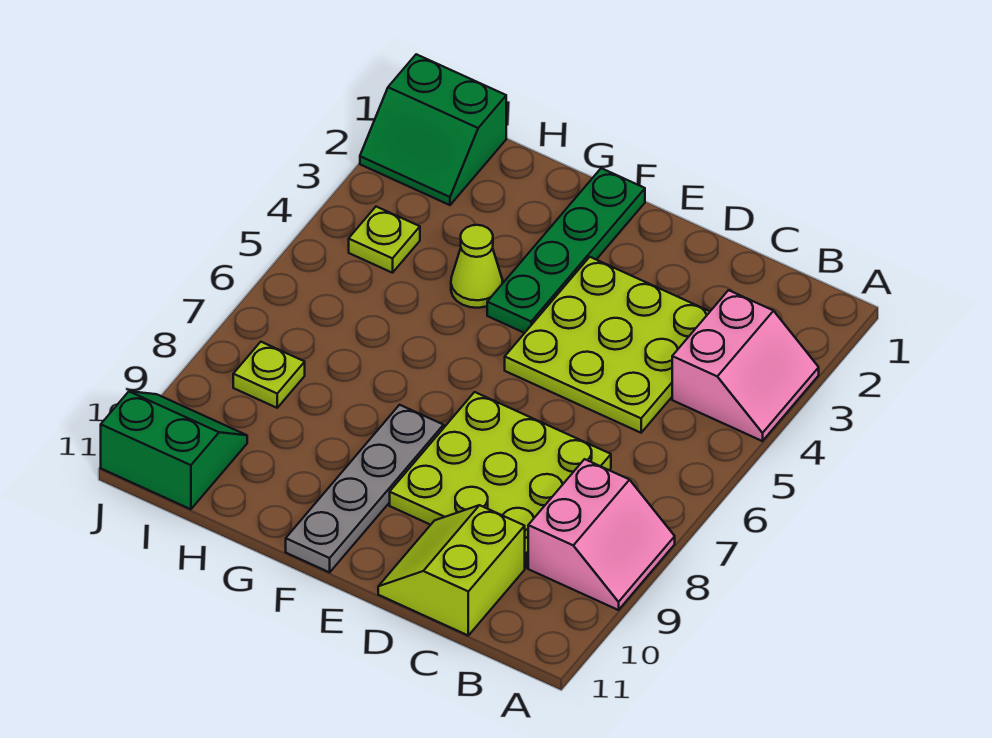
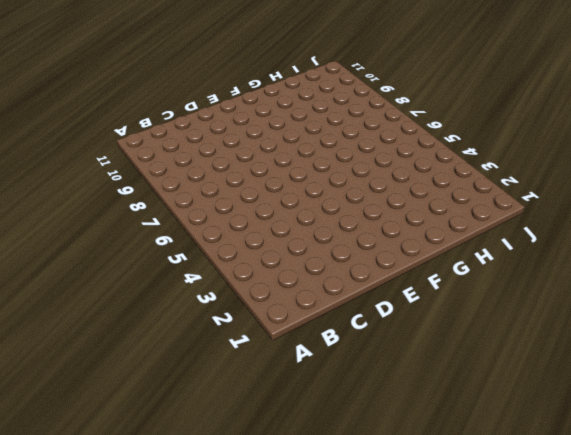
none -> pink slope A3:B4 level 1 top B
none -> pink slope A8:B9 level 1 top B
none -> lime plate C3:E5 level 1

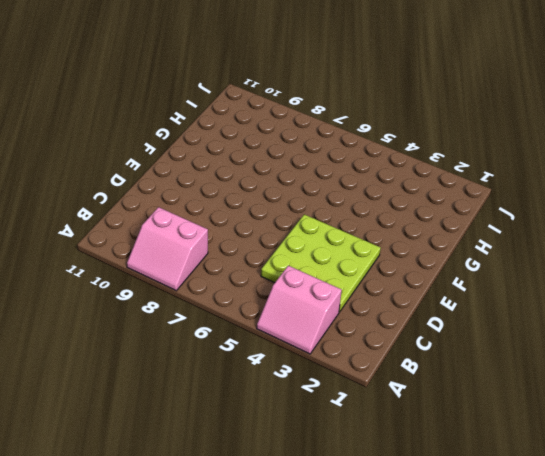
none -> lime plate C7:E9 level 1
none -> lime slope C10:D11 level 1 top C
none -> green plate F1:F4 level 1

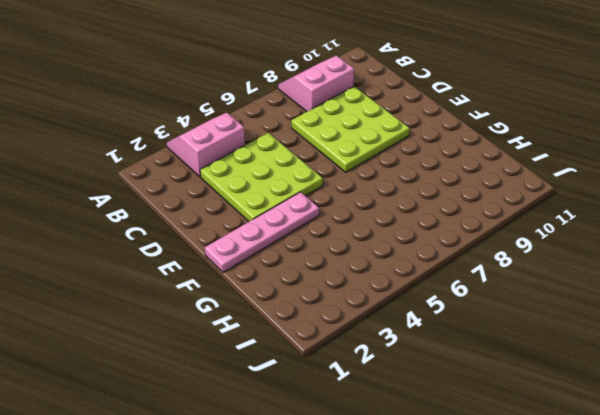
pink plate F1:F4 level 1 -> green plate F1:F4 level 1
none -> lime slope C10:D11 level 1 top C
none -> grey plate F8:F11 level 1
none -> lime cone G4 level 1

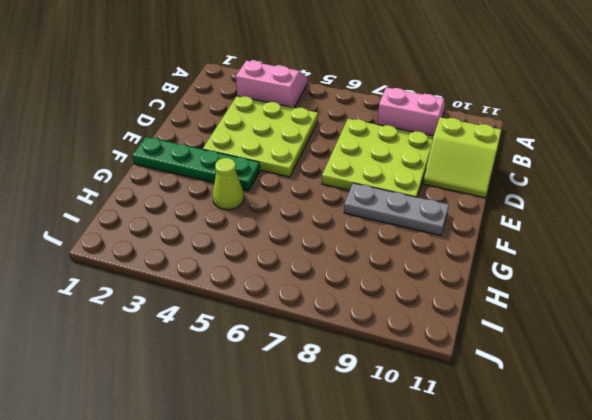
grey plate F8:F10 level 1 -> grey plate F8:F11 level 1
none -> green slope I1:J2 level 1 top 1
none -> lime plate I4 level 1
none -> lime plate I8 level 1

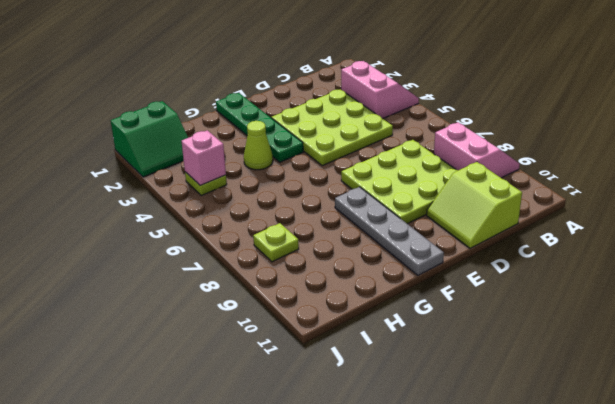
pink brick I4 level 2 -> none
none -> green slope I10:J11 level 1 top 11

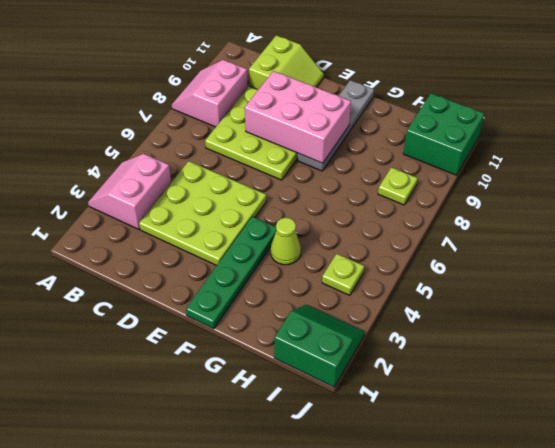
pink brick D8:F9 level 2 -> none
green brick I10:J11 level 1 -> green slope I10:J11 level 1 top 11

